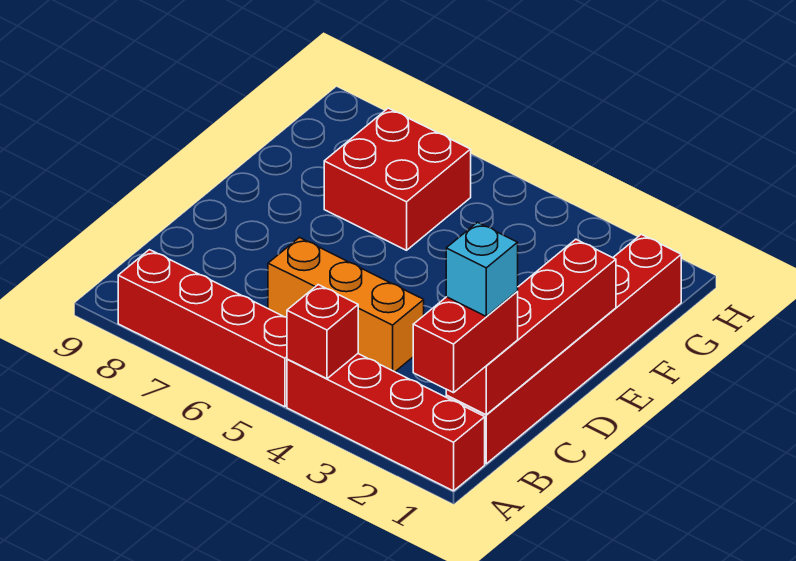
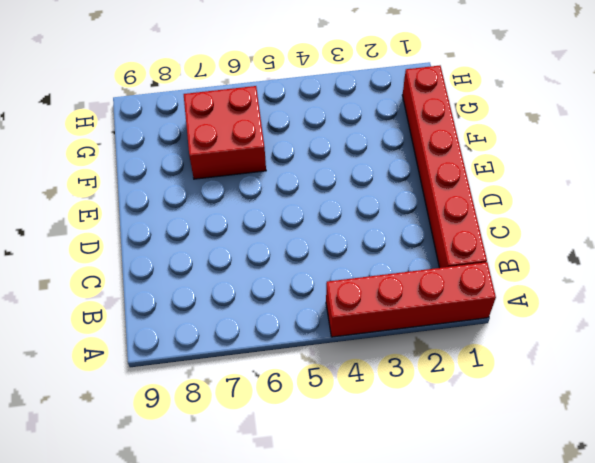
none -> red brick A5:A8 level 1
none -> orange brick C4:C6 level 1

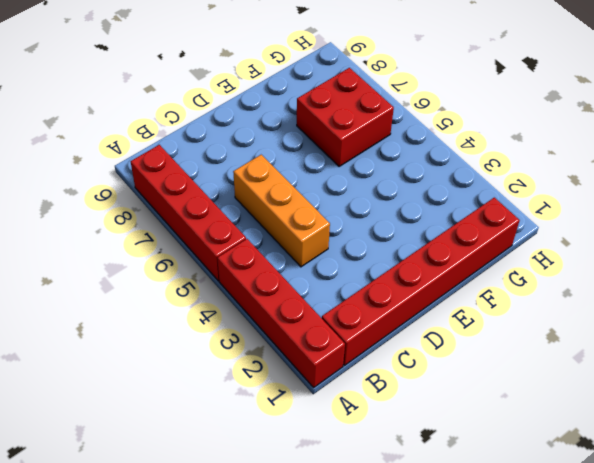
none -> red brick A4 level 2
none -> red brick B1:E1 level 2

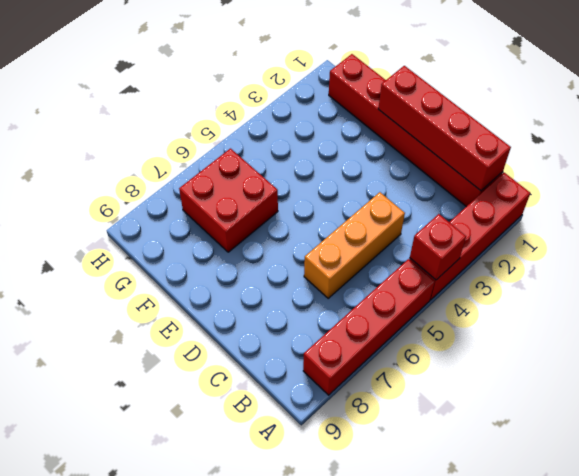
none -> red brick A1:B1 level 3
none -> cyan brick B1 level 4

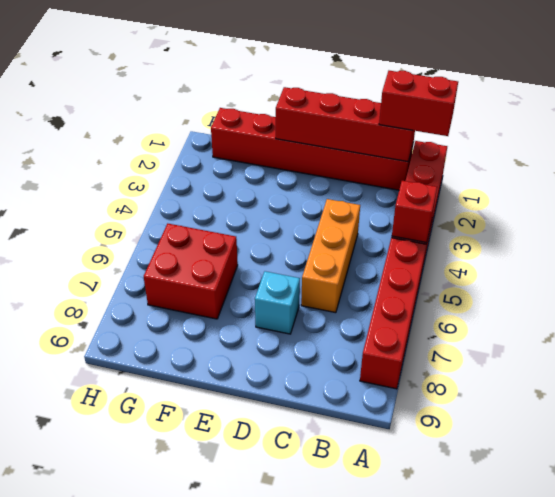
cyan brick D7 level 1 -> cyan brick B1 level 4

